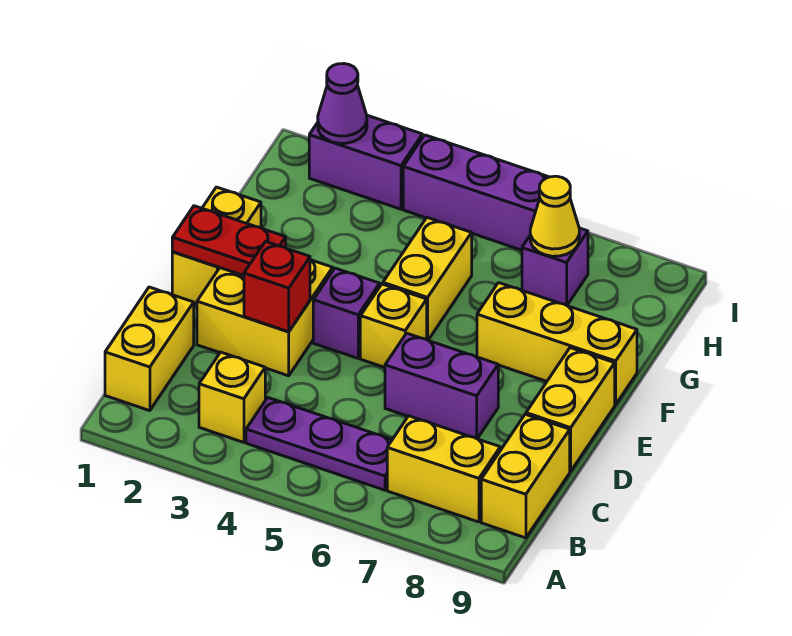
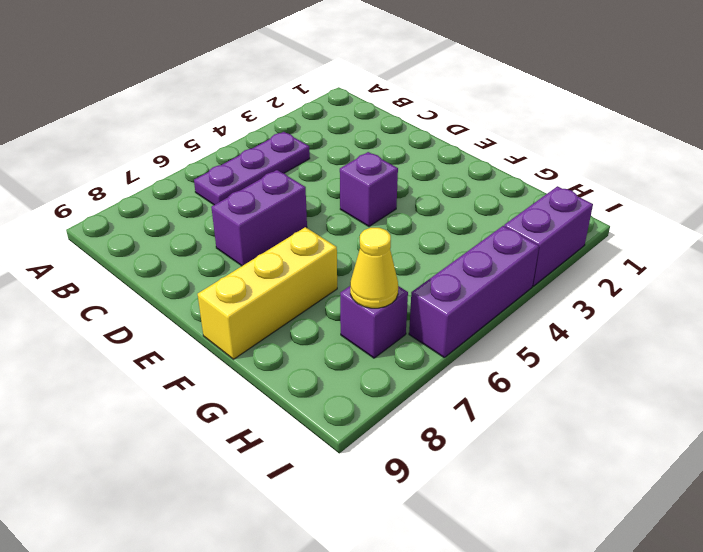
none -> yellow brick B1:C1 level 1
none -> yellow brick B3 level 1
none -> yellow brick B7:B8 level 1

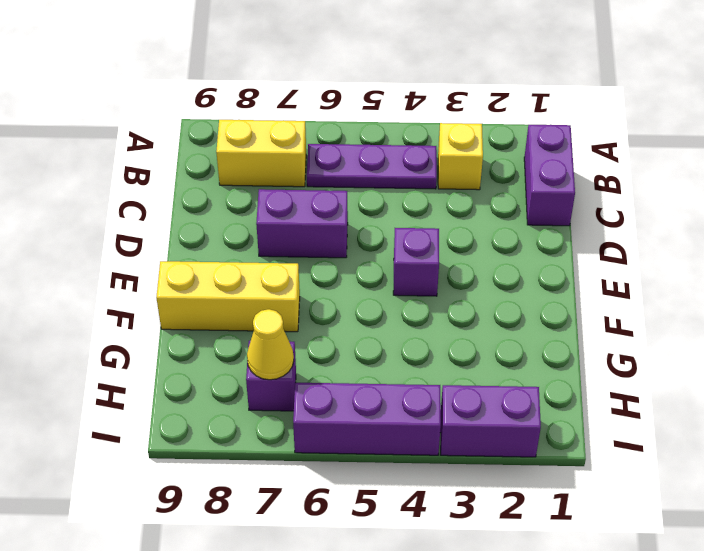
purple brick B1:C1 level 1 -> yellow brick B1:C1 level 1
none -> yellow brick B9:C9 level 1
none -> yellow brick D2:E3 level 1
none -> yellow brick D9:E9 level 1

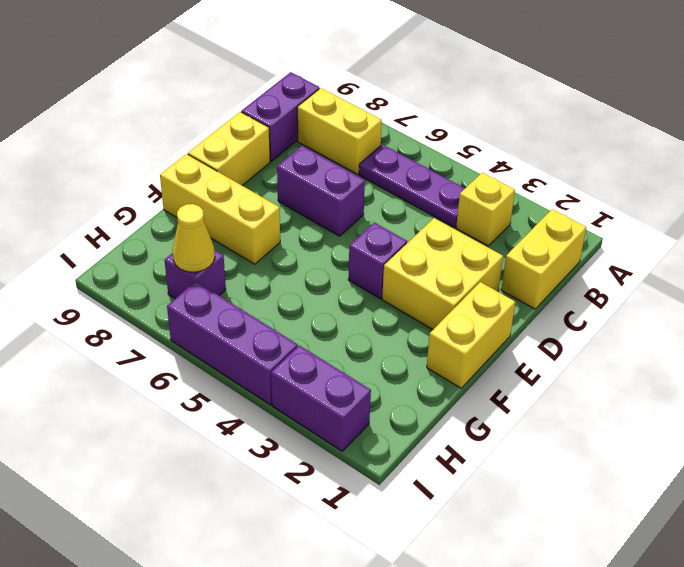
purple brick B9:C9 level 1 -> yellow brick B9:C9 level 1
none -> yellow brick E5 level 1
none -> yellow brick F5:G5 level 1
none -> red brick D3 level 2

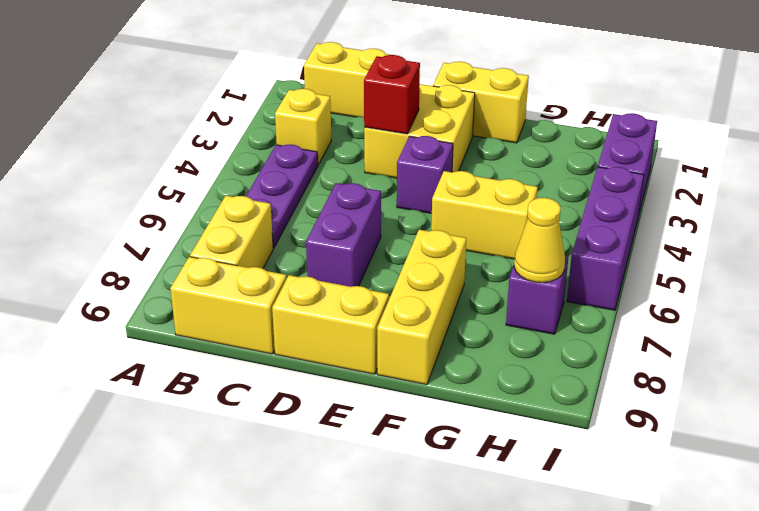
none -> yellow brick E5 level 1
none -> red plate E1:E2 level 2
none -> purple cone I2 level 2

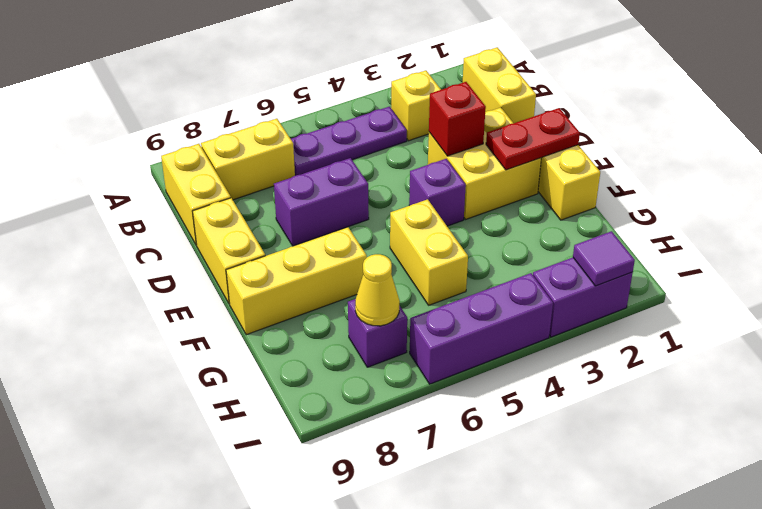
purple tile I2 level 2 -> purple cone I2 level 2
none -> yellow brick E5 level 1

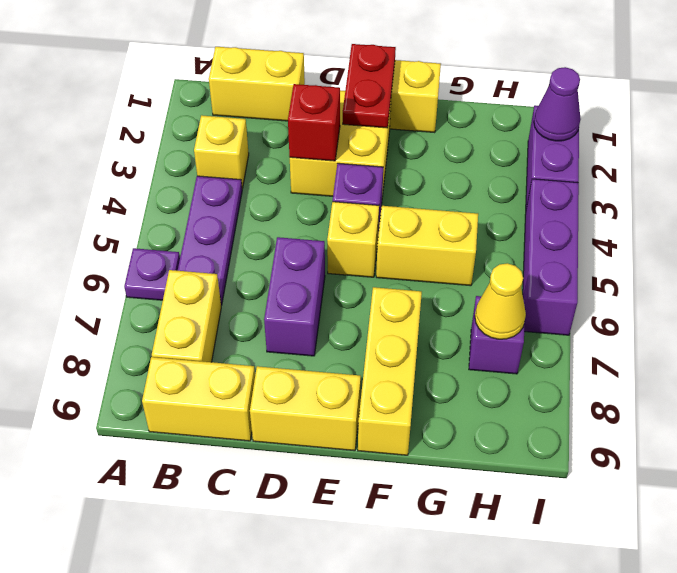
purple plate A6 level 1 -> none

